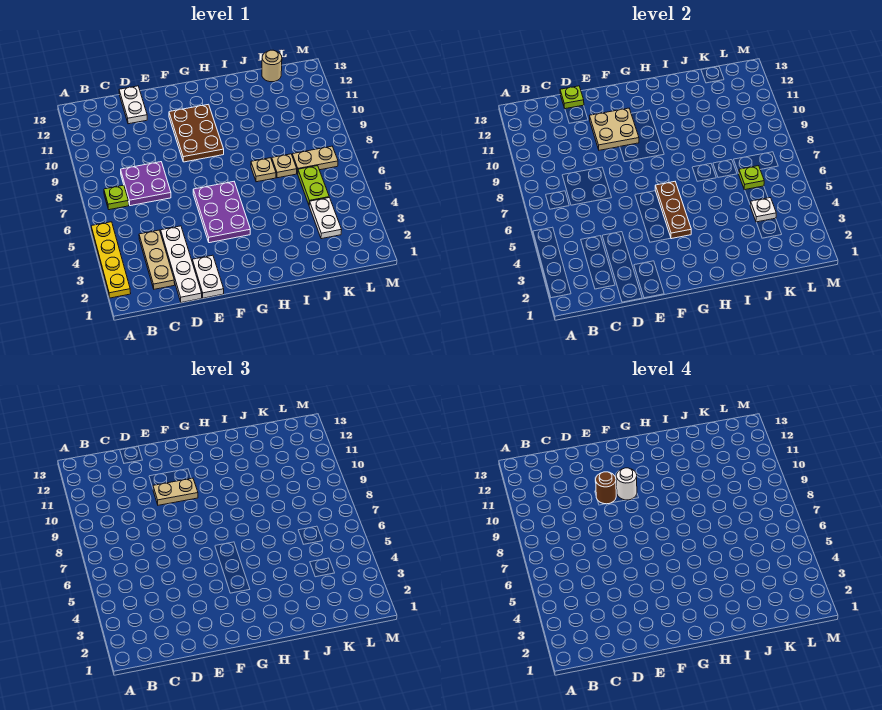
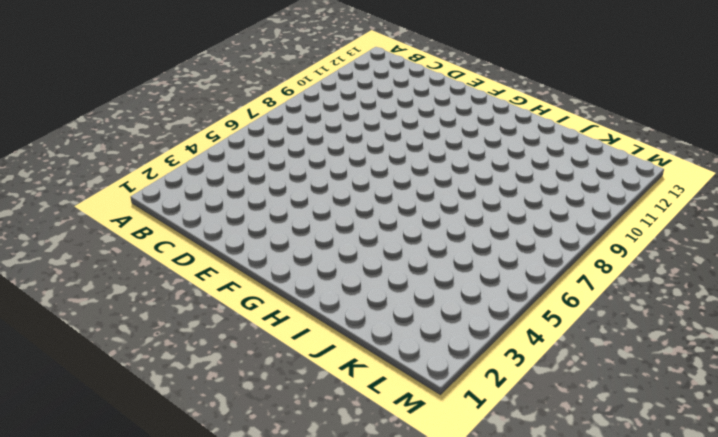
none -> yellow plate A2:A5 level 1
none -> lime plate B7 level 1
none -> tan plate C2:C4 level 1

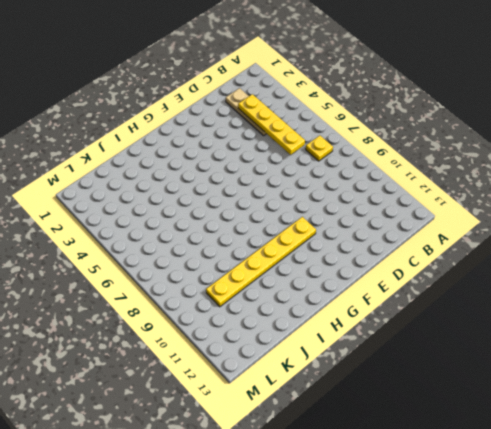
yellow plate B7 level 1 -> lime plate B7 level 1
yellow plate C3:C6 level 2 -> yellow plate A2:A5 level 1
yellow plate F10:K10 level 1 -> brown plate F9:G11 level 1
none -> purple plate C7:D8 level 1
none -> white plate D1:D4 level 1
none -> white plate D12:D13 level 1

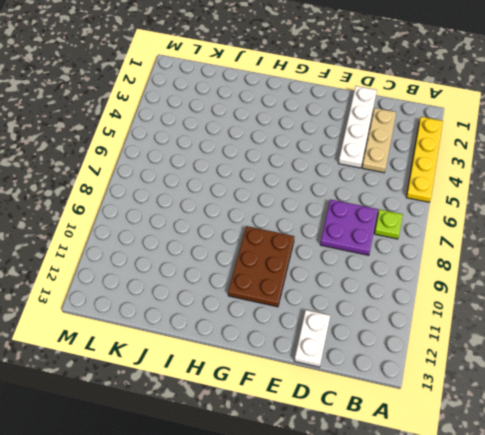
none -> white plate E1:E2 level 1
none -> purple plate F4:G6 level 1
none -> tan plate I7 level 1

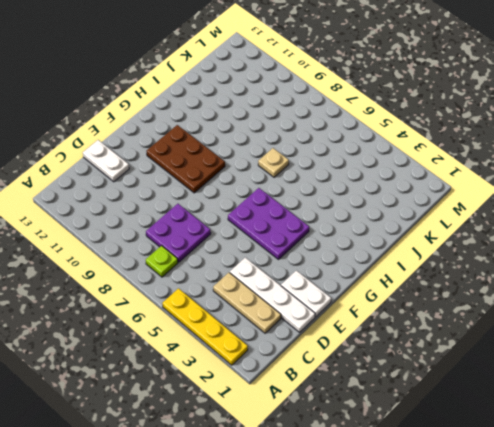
none -> tan plate J7 level 1
none -> white plate K3:K4 level 1
none -> lime plate K5:K6 level 1

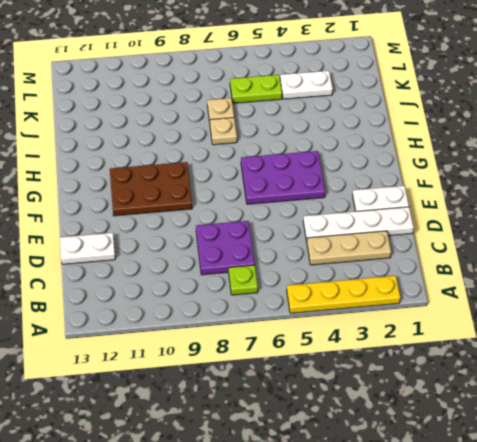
none -> tan plate K7:L7 level 1
none -> tan round brick K13 level 1
none -> lime plate D13 level 2

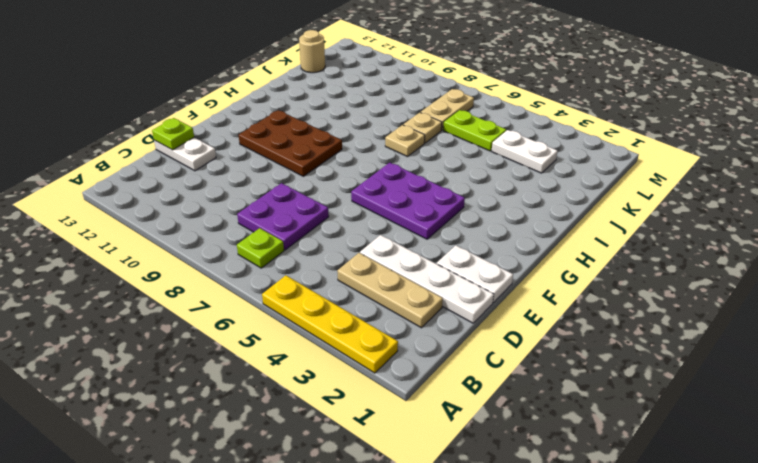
none -> tan plate E10:F11 level 2
none -> brown plate G4:G6 level 2
none -> white plate K4 level 2

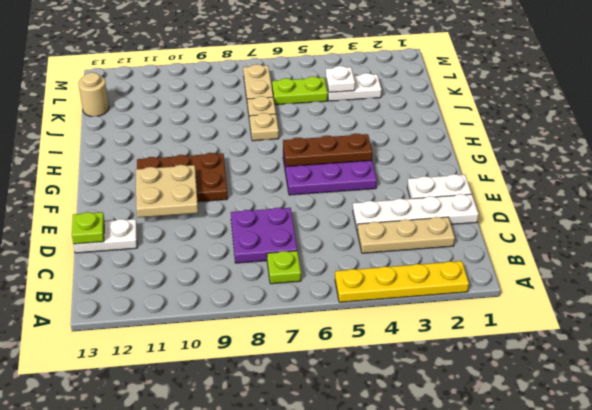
none -> lime plate K6 level 2
none -> tan plate E10:F10 level 3
none -> brown round brick E10 level 4

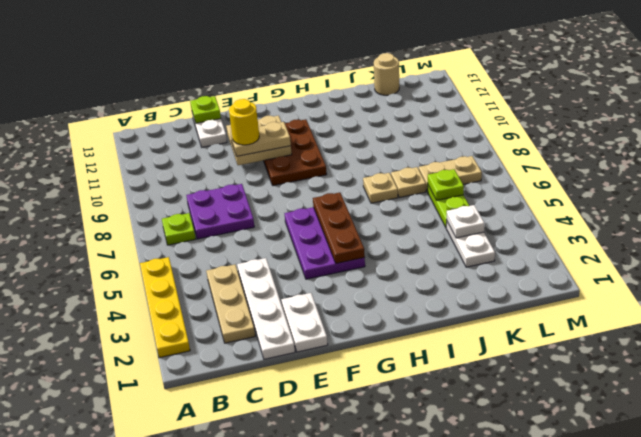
yellow round brick E10 level 4 -> brown round brick E10 level 4
none -> white round brick F10 level 4

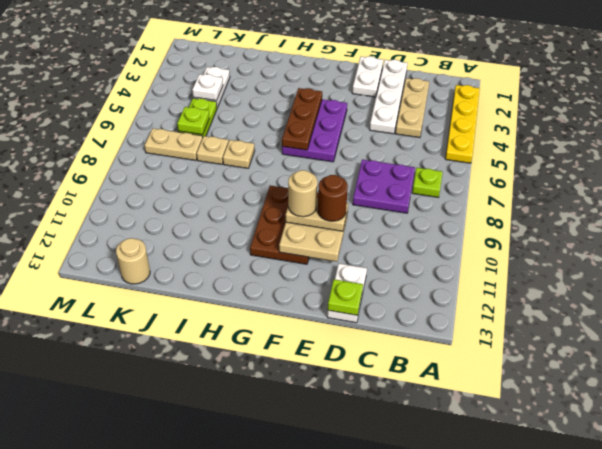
tan round brick F10 level 4 -> white round brick F10 level 4

